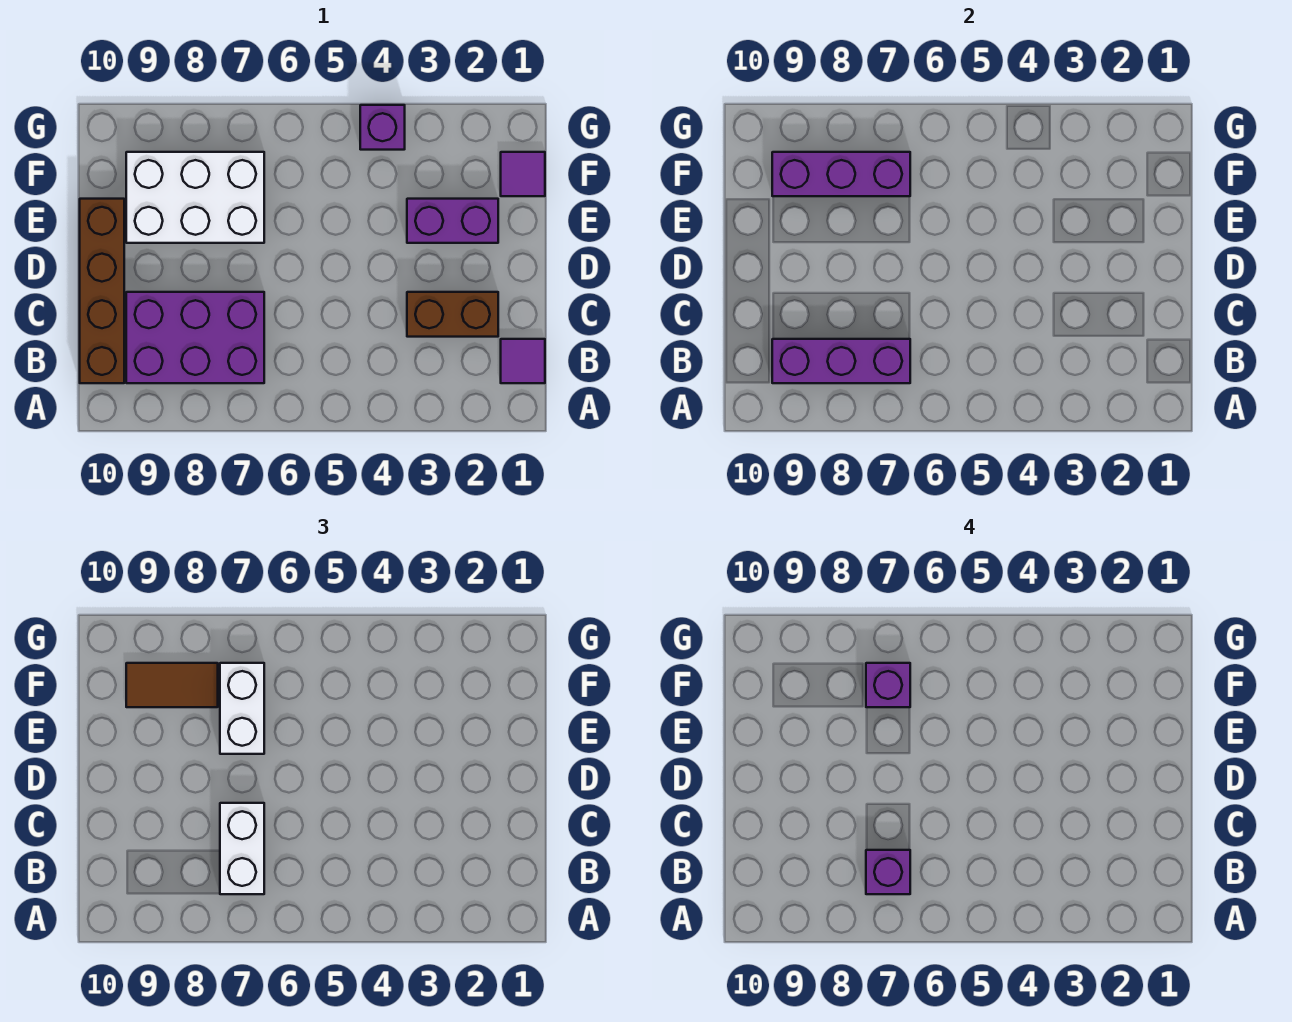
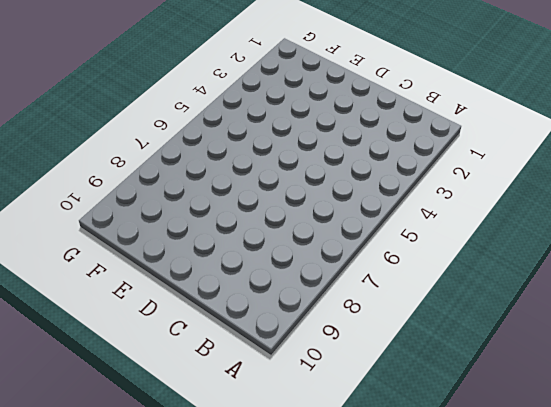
none -> purple tile B1 level 1
none -> purple brick B7:C9 level 1
none -> brown brick B10:E10 level 1

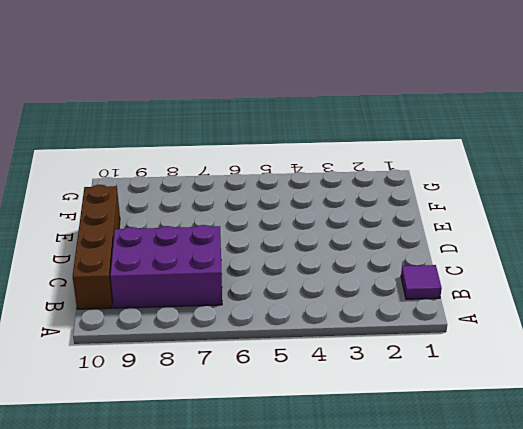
none -> brown brick C2:C3 level 1
none -> purple brick E2:E3 level 1
none -> white brick E7:F9 level 1

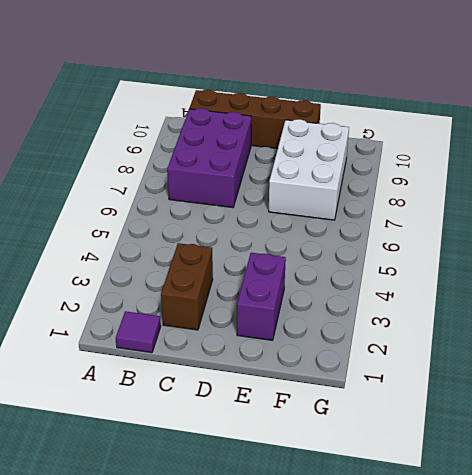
none -> purple tile F1 level 1
none -> purple brick G4 level 1
none -> purple brick B7:B9 level 2

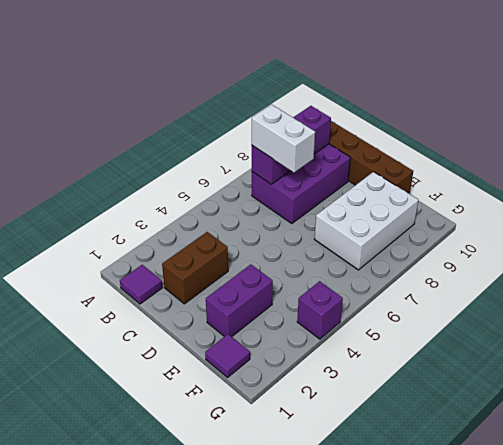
none -> purple brick F7:F9 level 2
none -> white brick E7:F7 level 3
none -> brown tile F8:F9 level 3

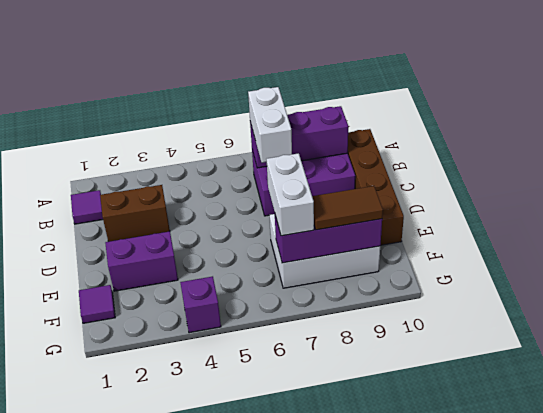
none -> purple brick B7 level 4
none -> purple brick F7 level 4

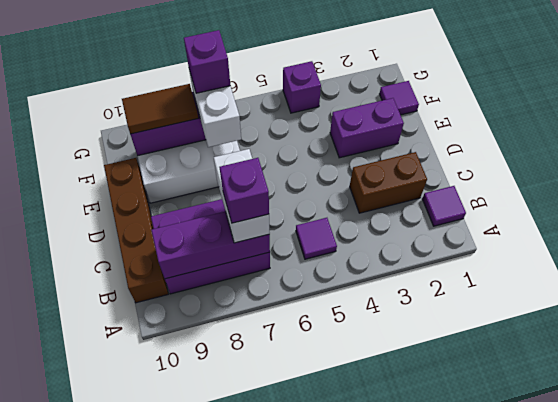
purple tile B5 level 1 -> none

